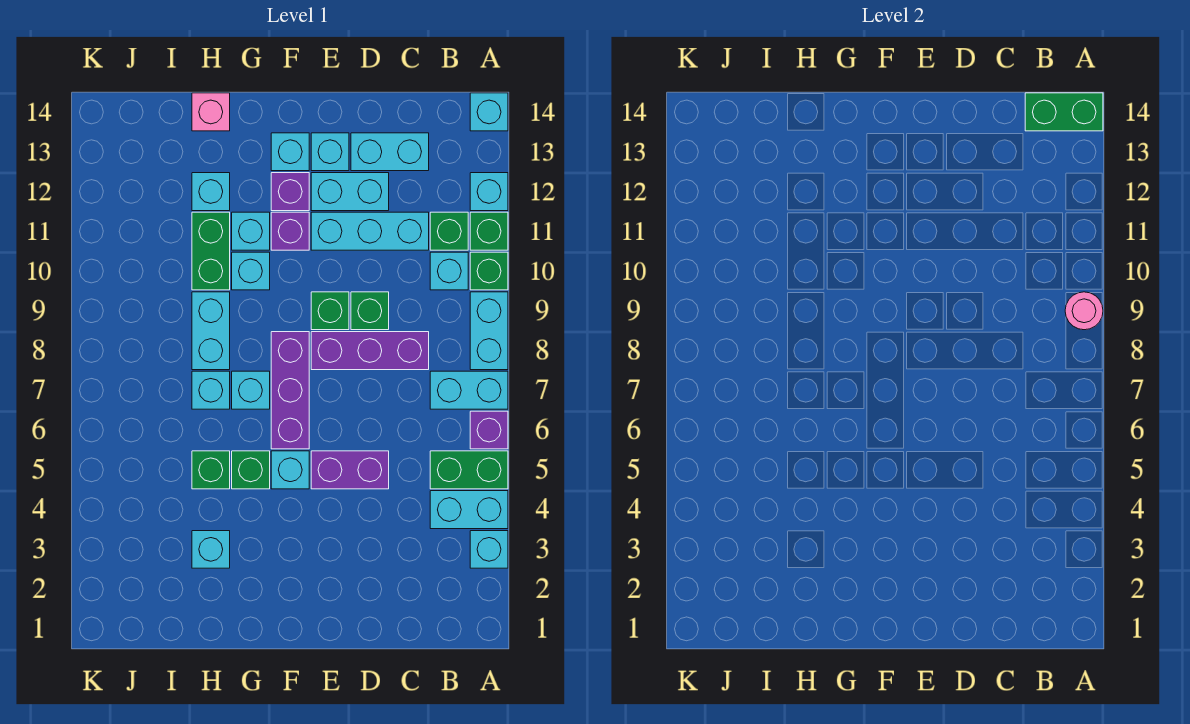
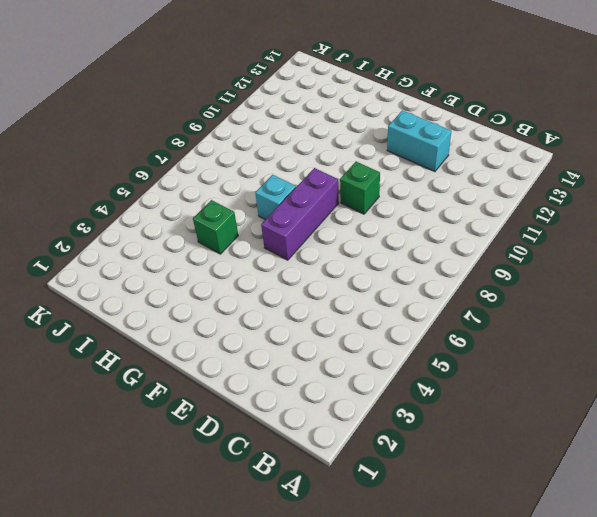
none -> cyan brick A3 level 1
none -> cyan brick A4:B4 level 1
none -> green brick A5:B5 level 1
none -> purple brick A6 level 1

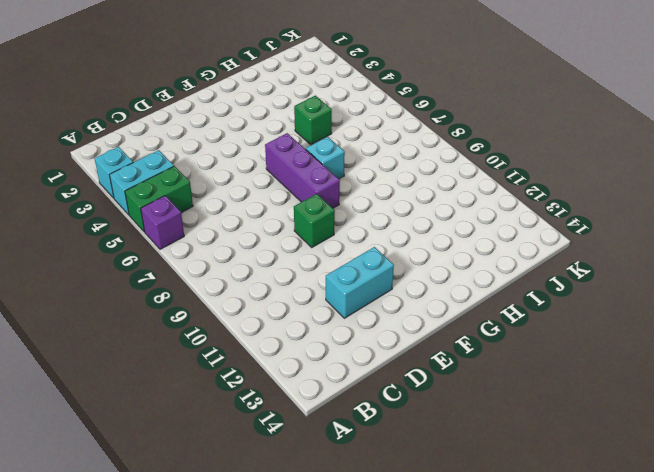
none -> cyan brick A7:B7 level 1
none -> cyan brick A8:A9 level 1
none -> green brick A10 level 1
none -> green brick A11 level 1

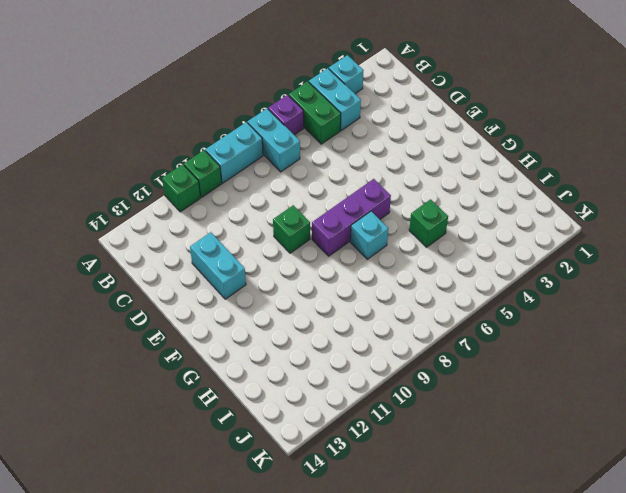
none -> cyan brick A12 level 1
none -> cyan brick A14 level 1
none -> cyan brick B10 level 1
none -> green brick B11 level 1

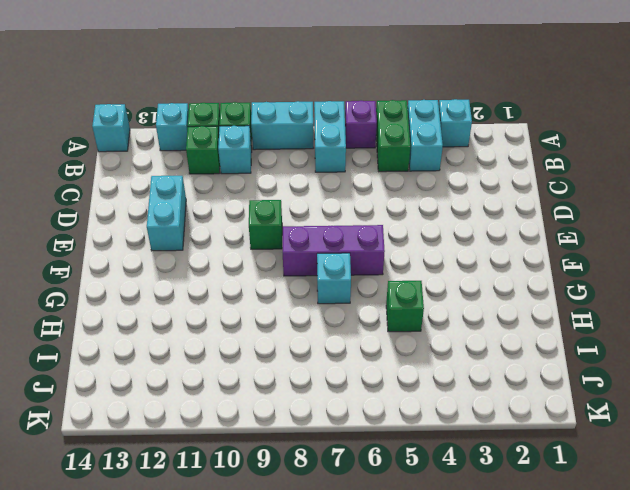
none -> purple brick C8:E8 level 1
none -> cyan brick C11:E11 level 1
none -> cyan brick C13:D13 level 1
none -> purple brick D5:E5 level 1

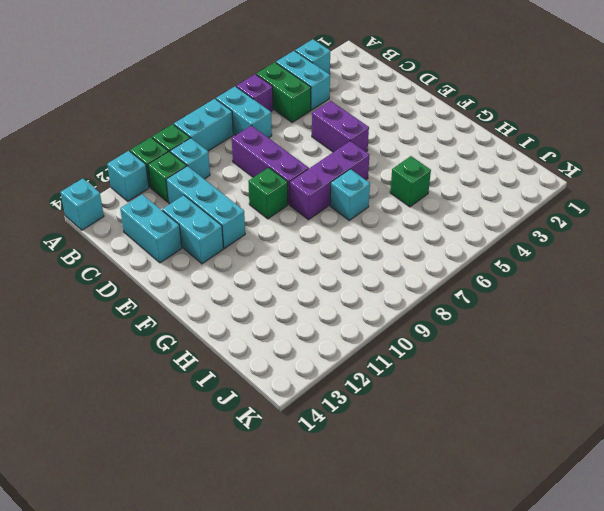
none -> green brick D9 level 1
none -> cyan brick E13 level 1
none -> cyan brick F5 level 1
none -> purple brick F11 level 1

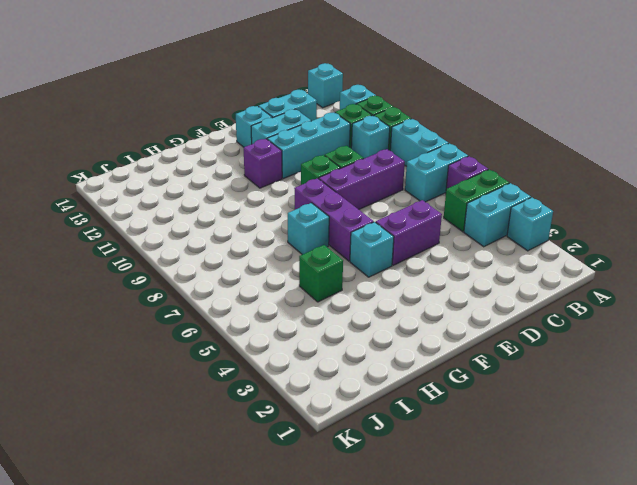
none -> purple brick F12 level 1
none -> cyan brick F13 level 1
none -> green brick G5 level 1
none -> cyan brick G10 level 1

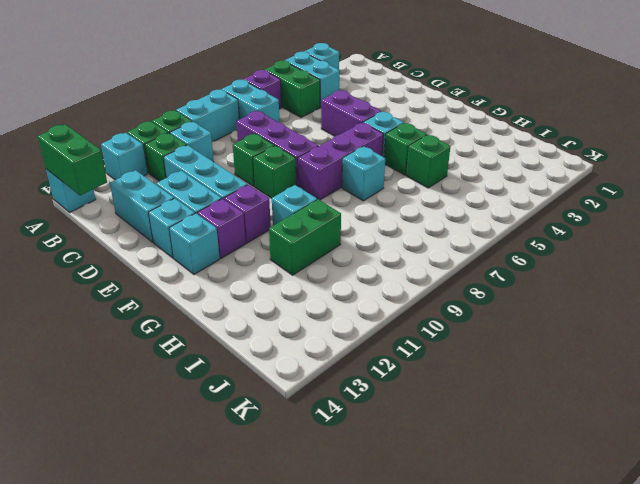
none -> cyan brick G11 level 1
none -> cyan brick H3 level 1
none -> cyan brick H7 level 1
none -> cyan brick H8:H9 level 1

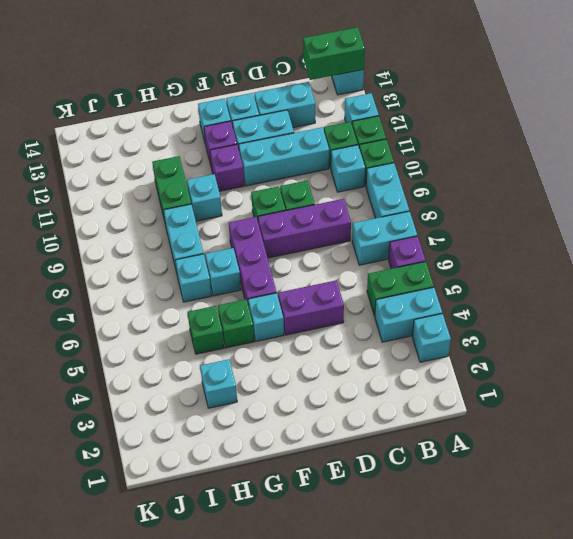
none -> cyan brick G11 level 1
none -> cyan brick H12 level 1
none -> pink brick H14 level 1
none -> pink round brick A9 level 2

